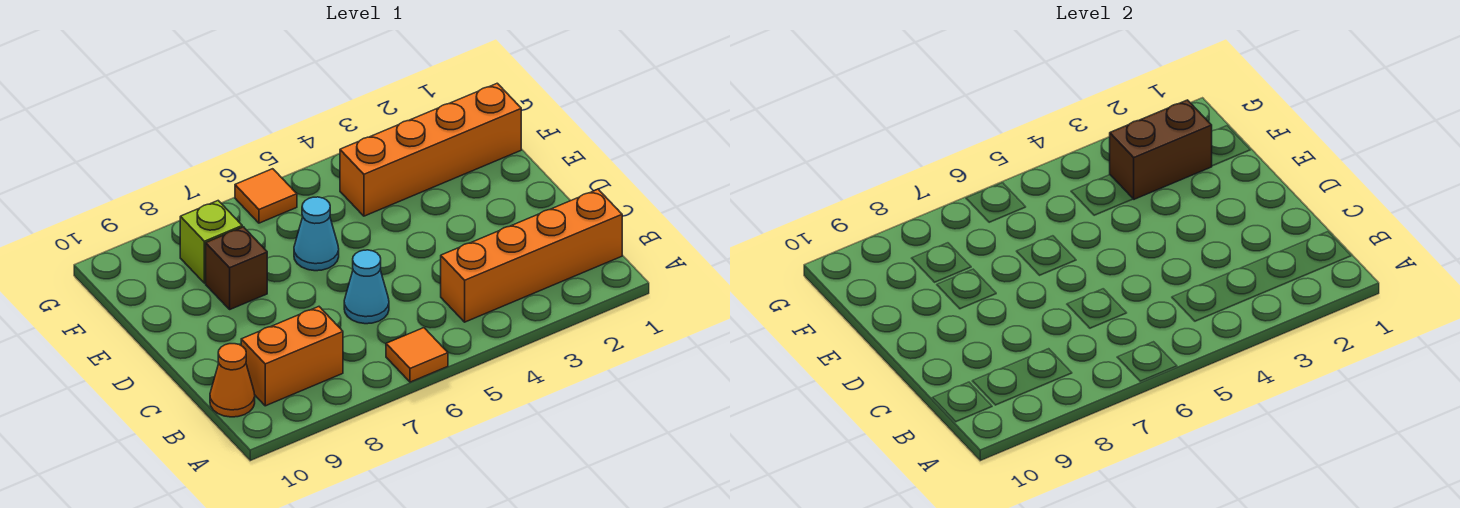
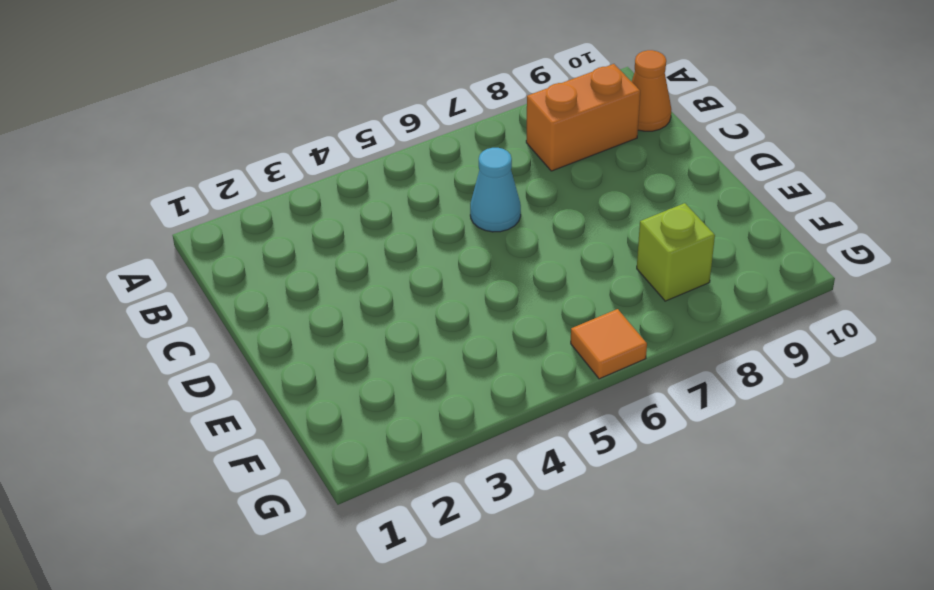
none -> orange tile A6 level 1
none -> orange brick B1:B4 level 1

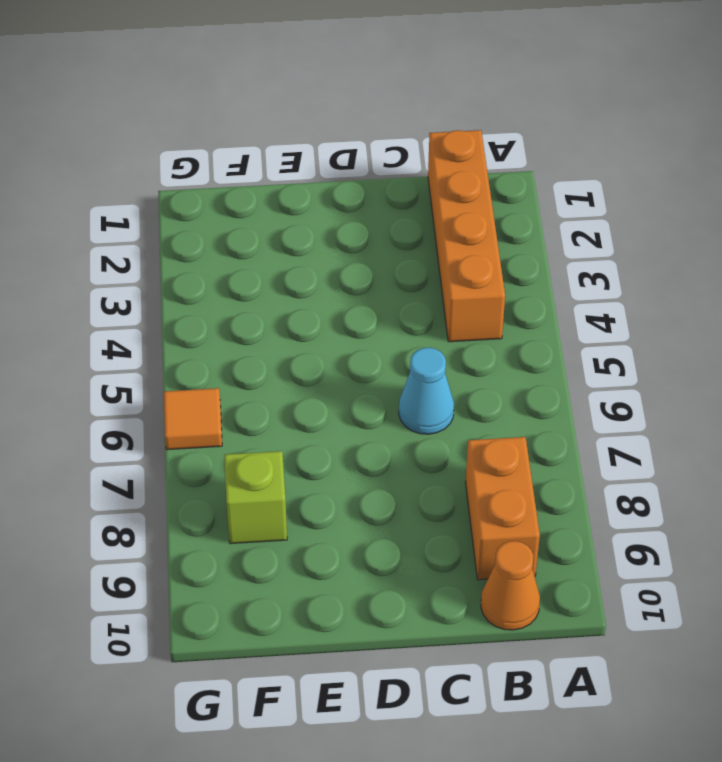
none -> orange tile A6 level 1
none -> cyan cone E6 level 1

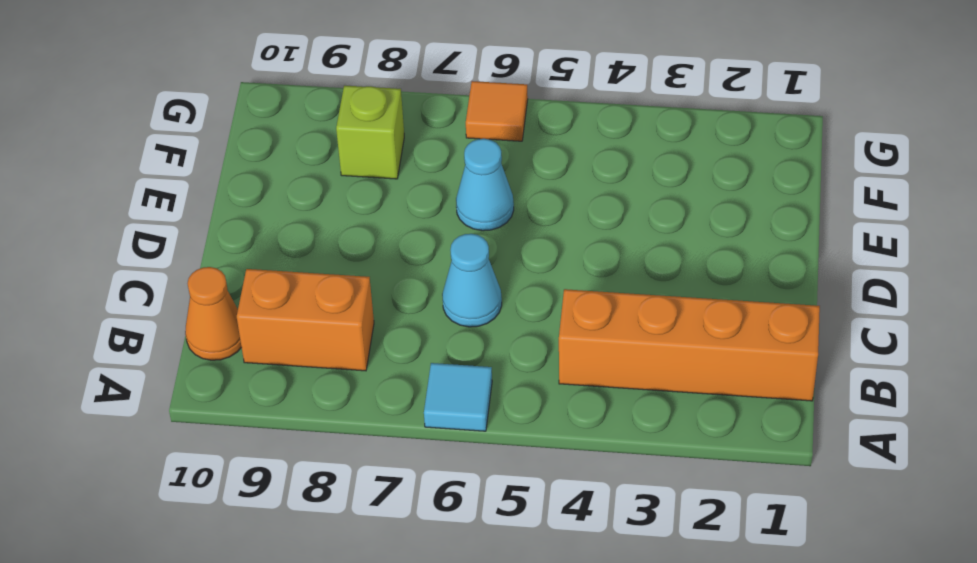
cyan tile A6 level 1 -> orange tile A6 level 1
none -> brown brick E8 level 1
none -> orange brick F1:F4 level 1

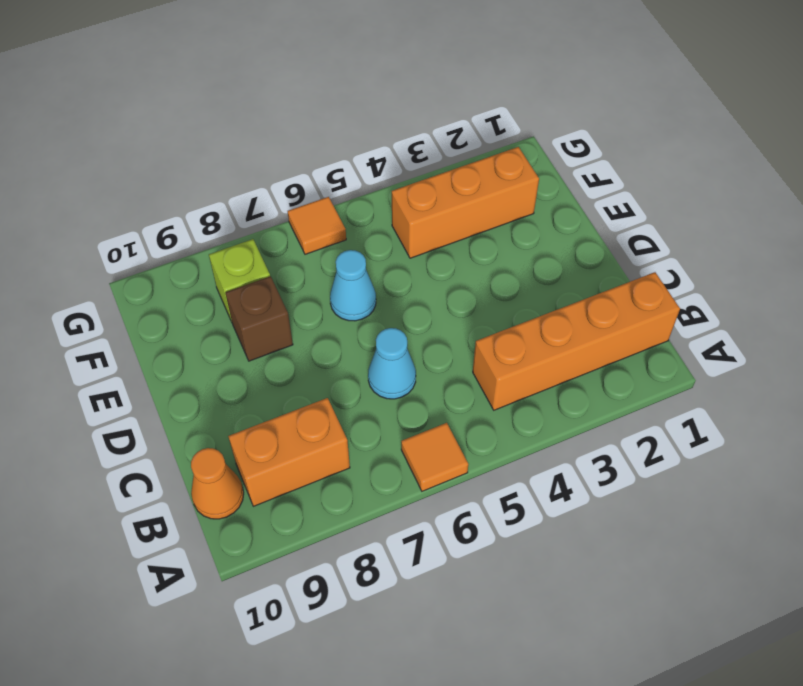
orange brick F2:F4 level 1 -> orange brick F1:F4 level 1
none -> brown brick F2:F3 level 2

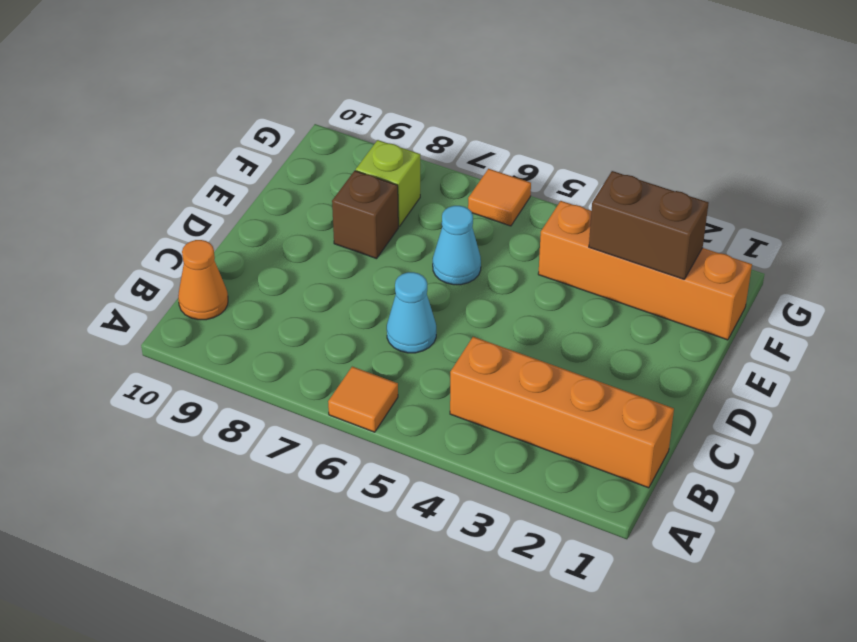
none -> orange brick B8:B9 level 1

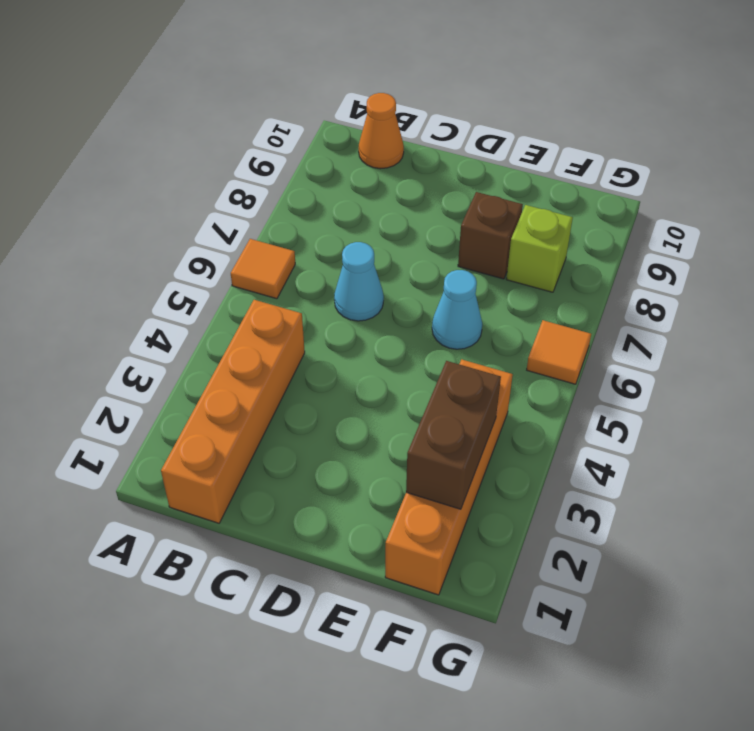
none -> orange brick B8:B9 level 1

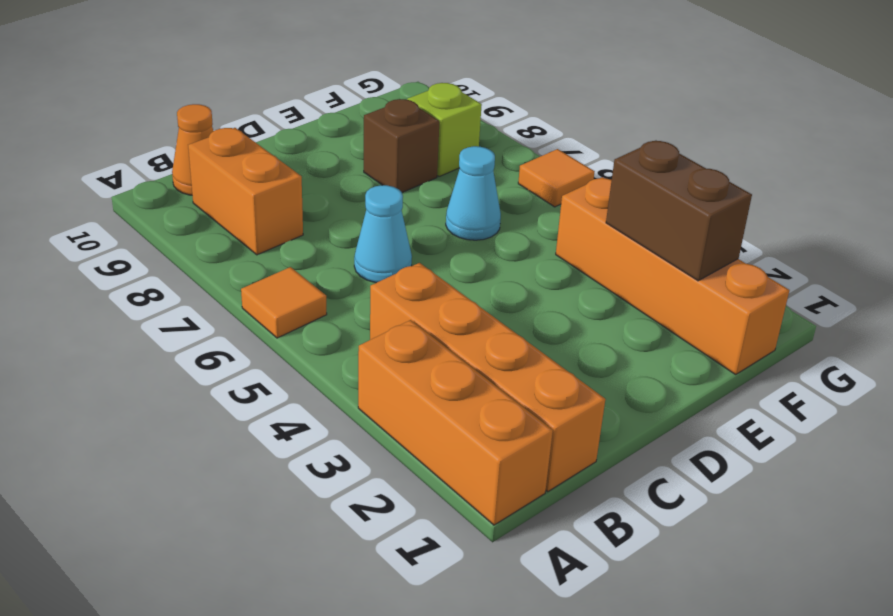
orange brick A1:A3 level 1 -> none

